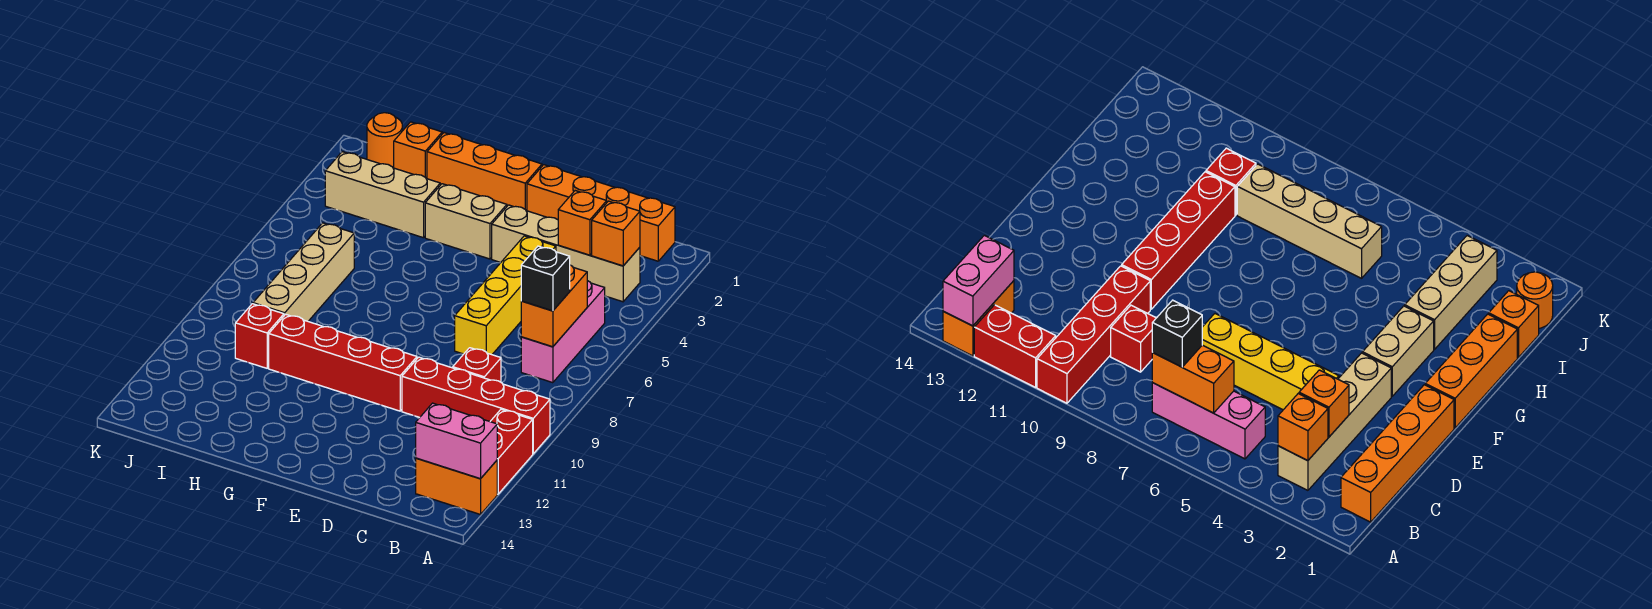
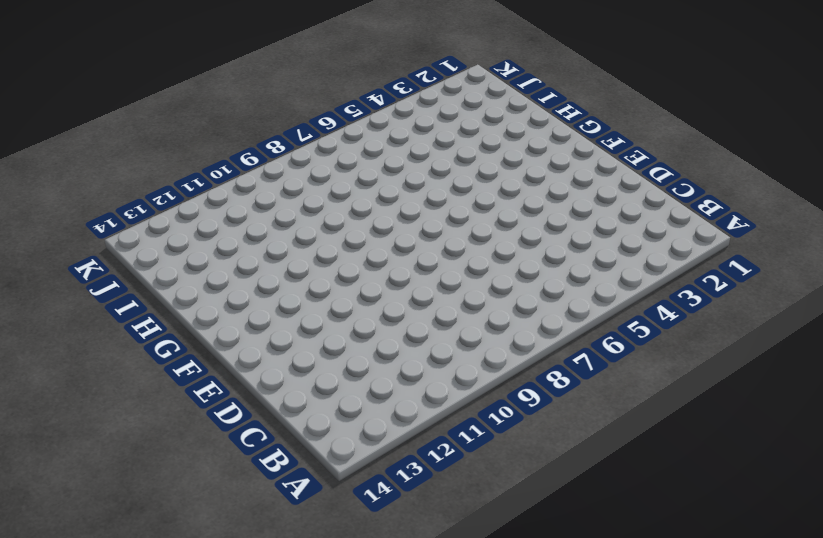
none -> red brick A10:D10 level 1
none -> red brick A11:A12 level 1
none -> orange brick A13:B13 level 1

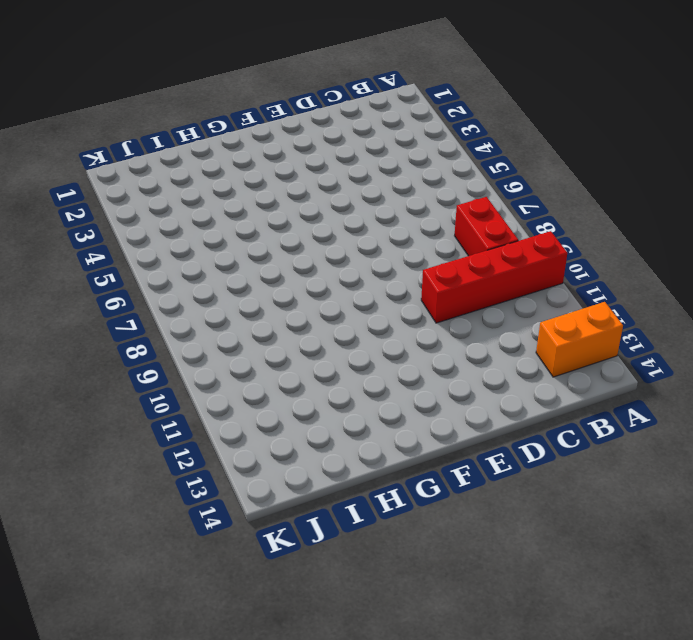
red brick B8:B9 level 1 -> red brick A11:A12 level 1
none -> orange brick B1:E1 level 1
none -> tan brick B3:E3 level 1
none -> pink brick B5:B7 level 1

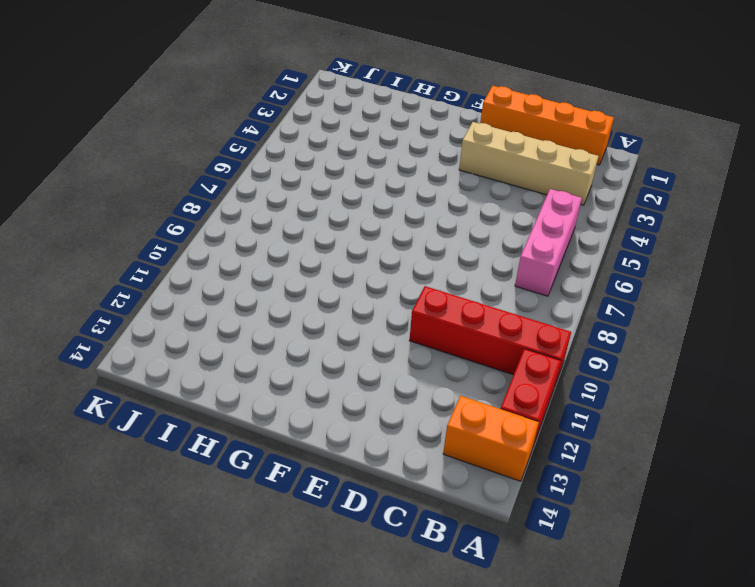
none -> red brick C9 level 1
none -> yellow brick D4:D7 level 1
none -> red brick E10:H10 level 1

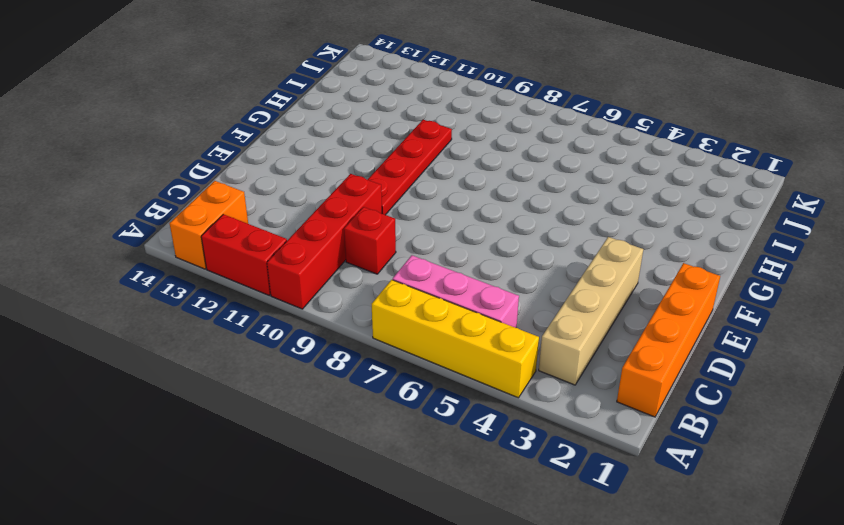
yellow brick A4:A7 level 1 -> yellow brick D4:D7 level 1
red plate E10:H10 level 1 -> red brick E10:H10 level 1
none -> orange brick F1:H1 level 1
none -> tan brick F3:G3 level 1
none -> tan brick H3:J3 level 1

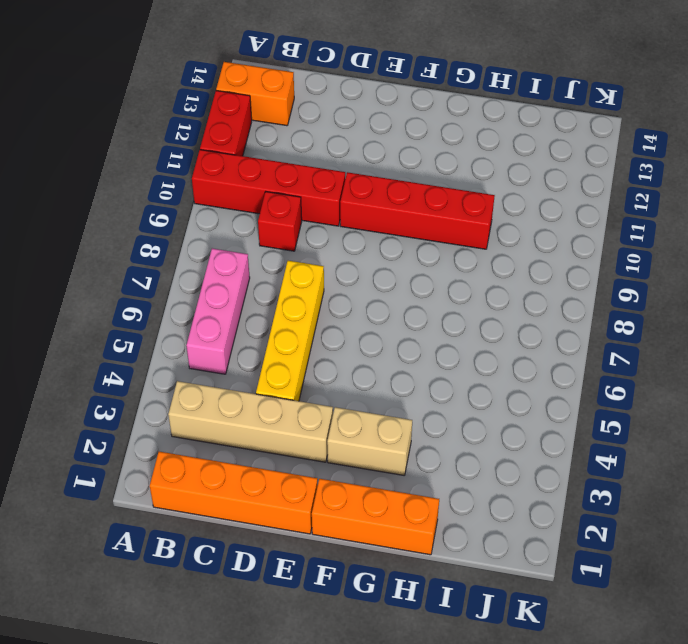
none -> tan brick H3:J3 level 1
none -> orange brick I1 level 1
none -> tan brick I6:I9 level 1

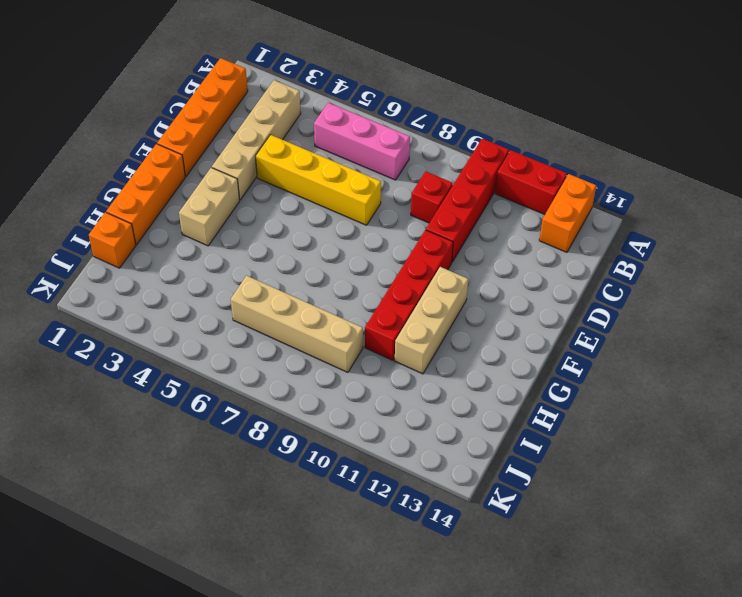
tan brick F11:H11 level 1 -> tan brick H3:J3 level 1
none -> red brick I10 level 1
none -> orange round brick J1 level 1
none -> pink brick A13:B13 level 2

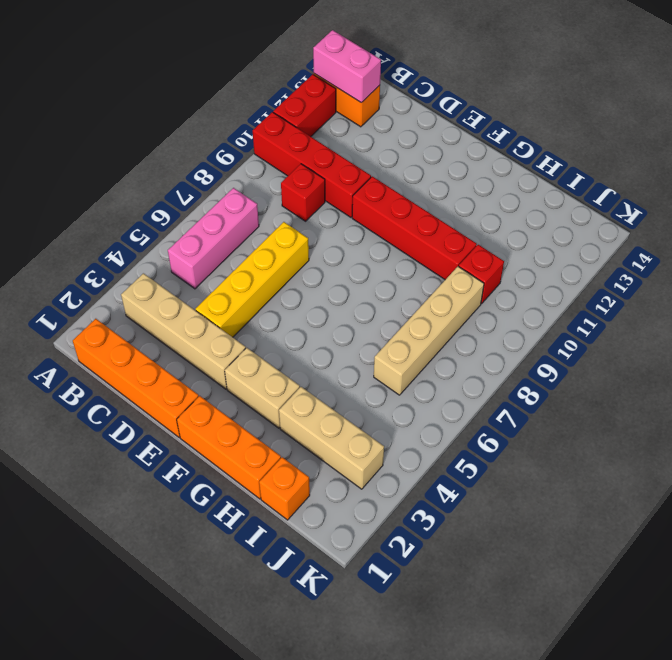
none -> orange round brick J1 level 1
none -> orange brick B3 level 2
none -> orange brick B6:B7 level 2

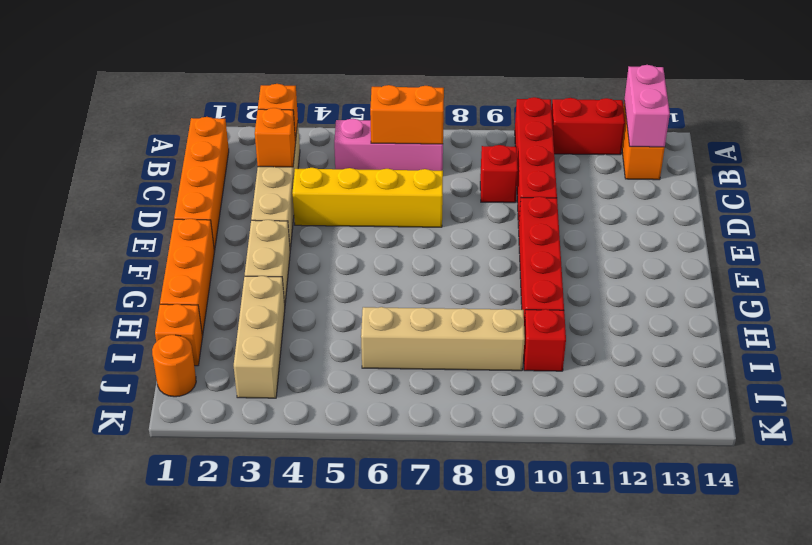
none -> black brick B7 level 3

